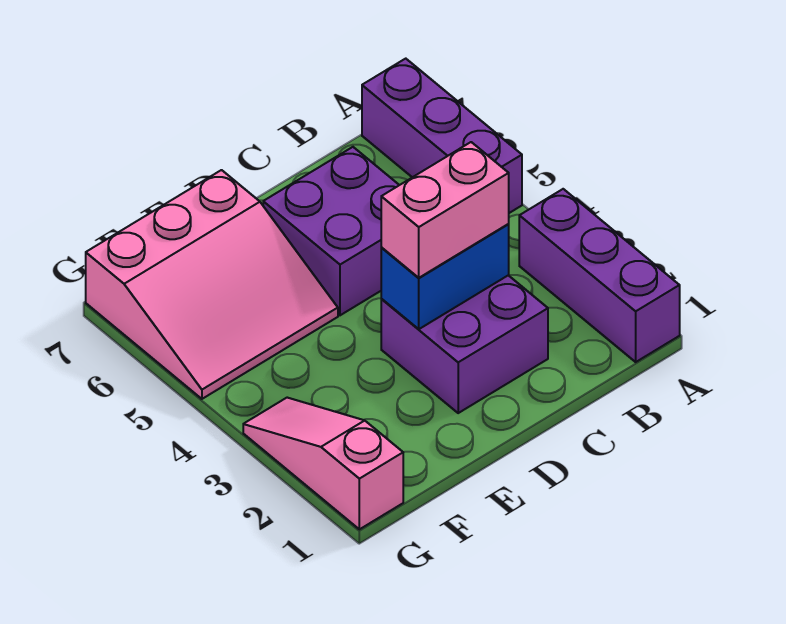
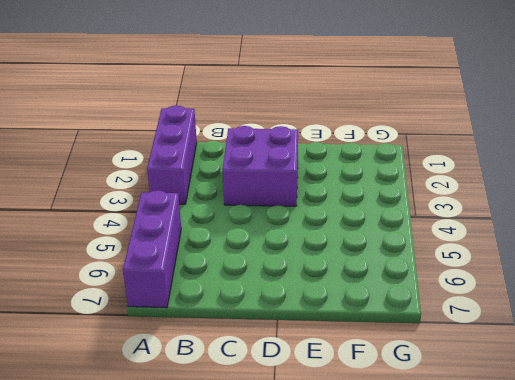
none -> purple brick C5:D6 level 1
none -> pink slope E5:G7 level 1 top 7

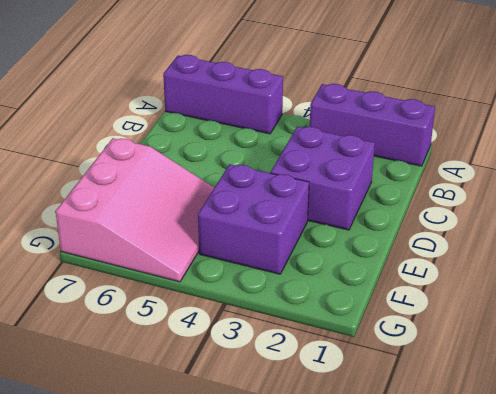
purple brick E3:F4 level 1 -> purple brick C5:D6 level 1
none -> pink slope G1:G3 level 1 top 1
none -> blue brick C3:D3 level 2

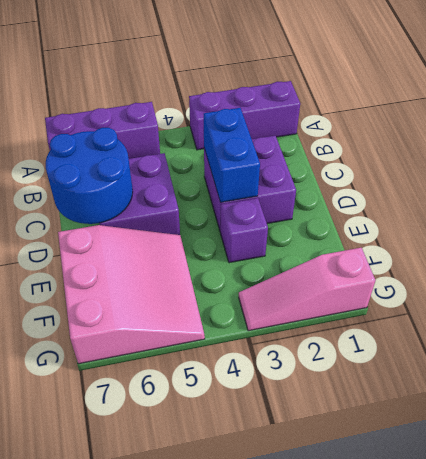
blue round brick C6:D7 level 2 -> none
purple brick E3 level 1 -> none
none -> pink brick C3:D3 level 3

